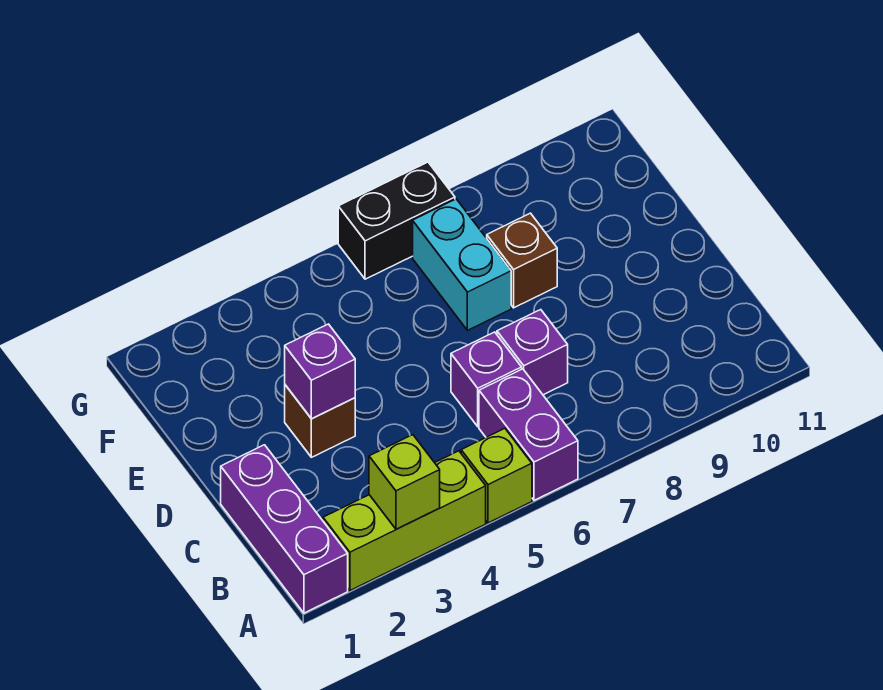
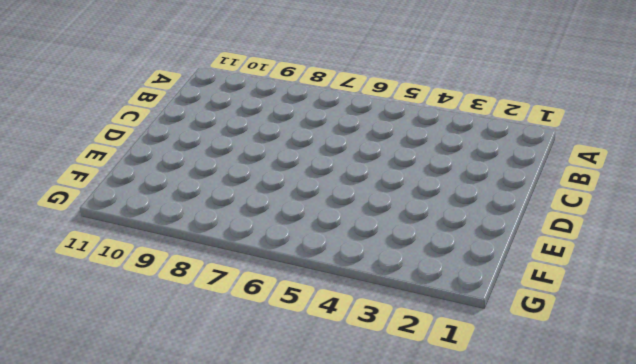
none -> purple brick A1:C1 level 1
none -> lime brick A2:A4 level 1
none -> lime brick A5 level 1

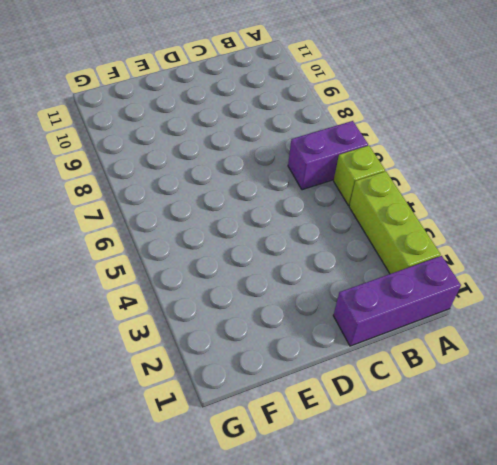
none -> purple brick C6 level 1
none -> purple brick C7 level 1
none -> brown brick D3 level 1

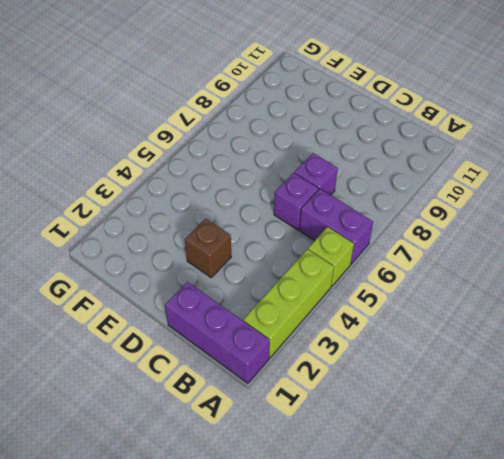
none -> cyan brick E7:F7 level 1
none -> brown brick E8 level 1
none -> black brick G6:G7 level 1

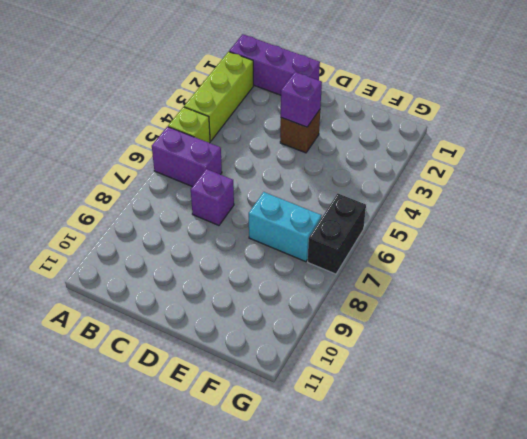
none -> purple brick C6 level 1
none -> brown brick E8 level 1
none -> lime brick A3 level 2

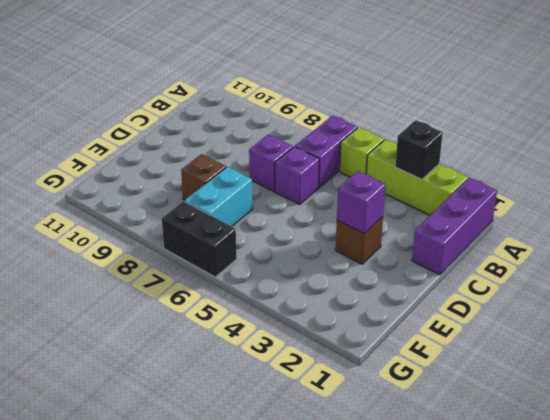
black brick A3 level 2 -> lime brick A3 level 2

